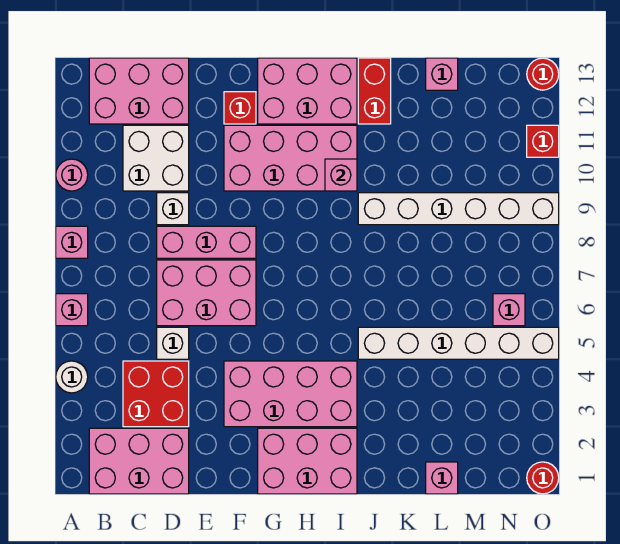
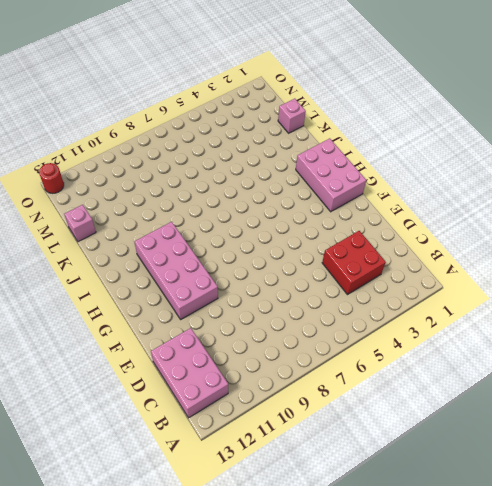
none -> white round brick A4 level 1
none -> pink brick A6 level 1
none -> pink brick A8 level 1

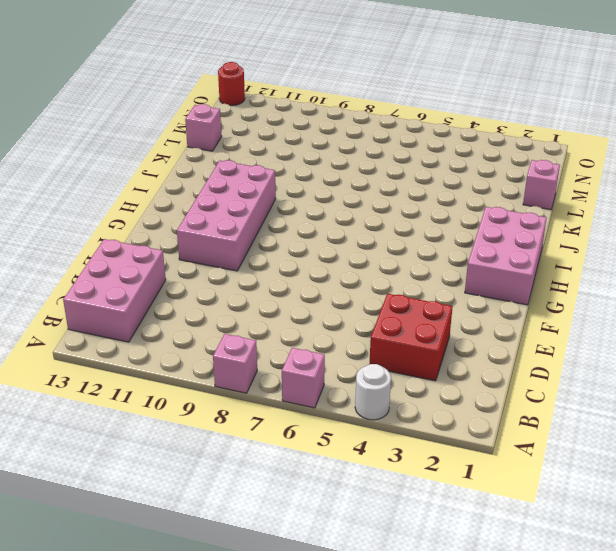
none -> pink round brick A10 level 1
none -> pink brick B1:D2 level 1
none -> white brick C10:D11 level 1

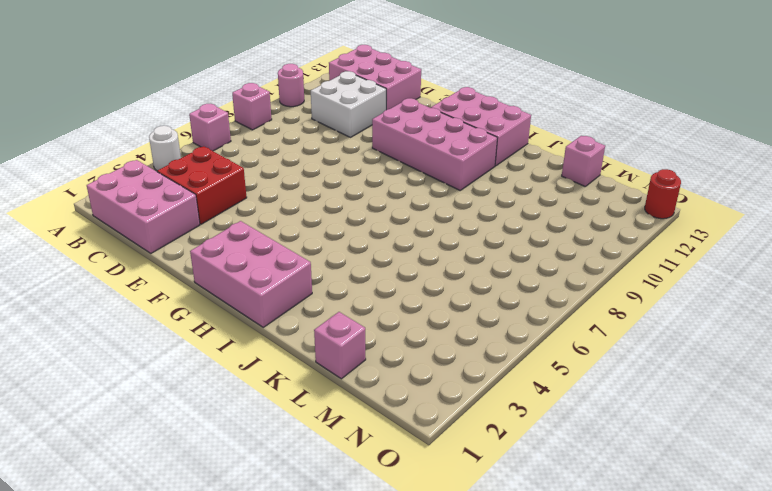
none -> white brick D5 level 1
none -> pink brick D6:F7 level 1
none -> pink brick D8:F8 level 1

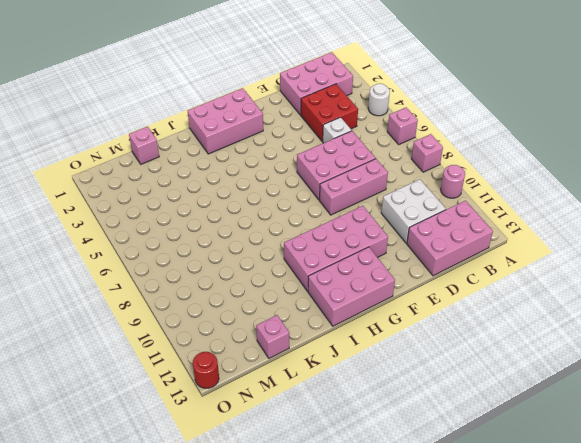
none -> white brick D9 level 1
none -> pink brick F3:I4 level 1
none -> red brick F12 level 1

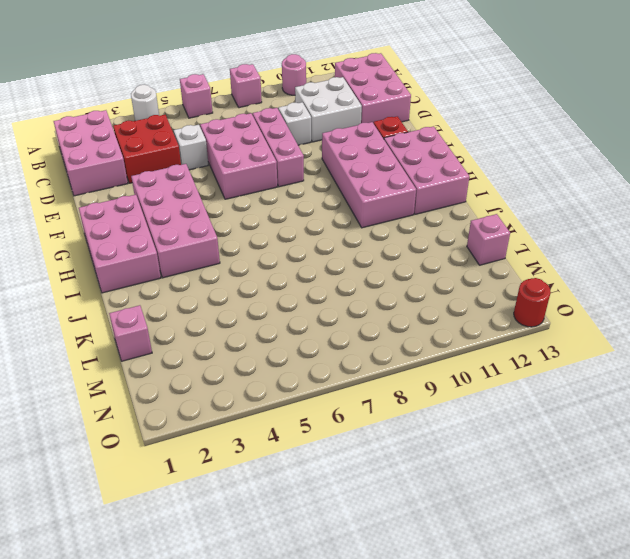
none -> white brick J5:O5 level 1
none -> white brick J9:O9 level 1
none -> red brick J12:J13 level 1

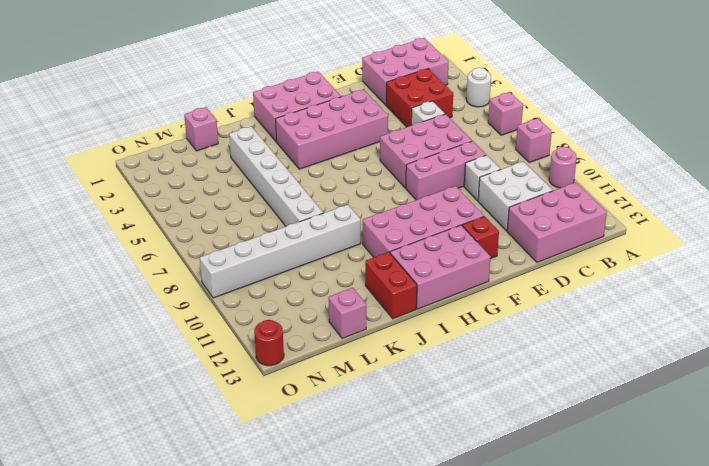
white brick K3:K8 level 1 -> white brick J5:O5 level 1
none -> pink brick N6 level 1
none -> red round brick O1 level 1
none -> red brick O11 level 1

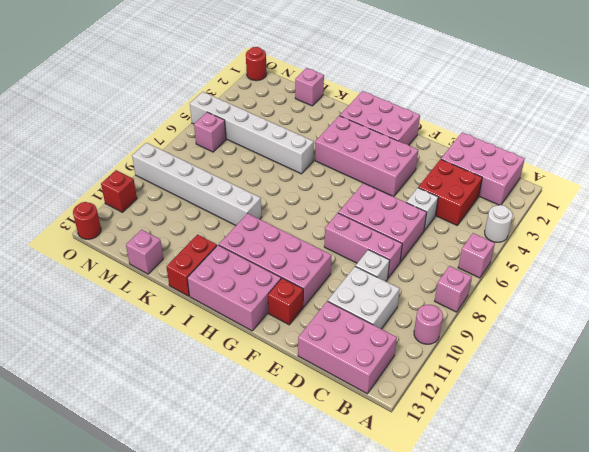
none -> pink brick I10 level 2

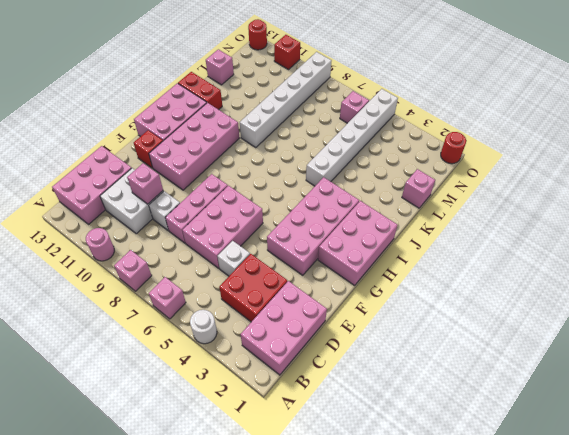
pink brick D10 level 2 -> pink brick I10 level 2

